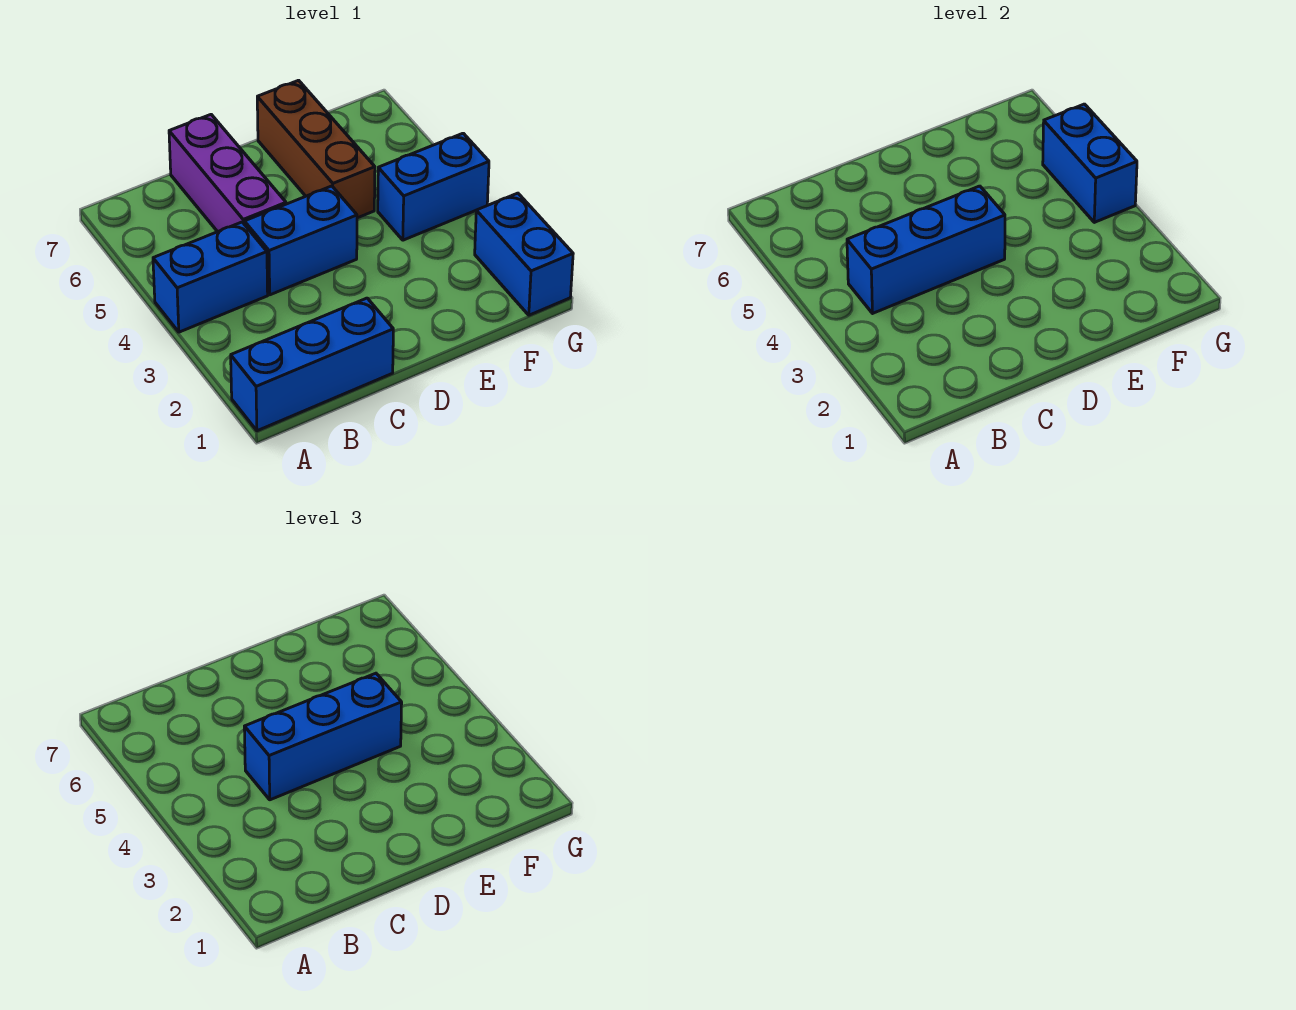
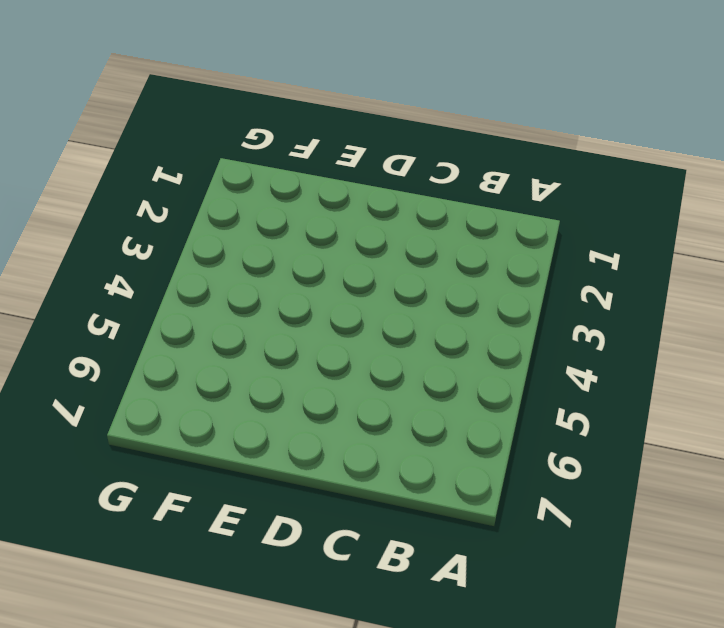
none -> blue brick A1:C1 level 1
none -> blue brick A4:B4 level 1

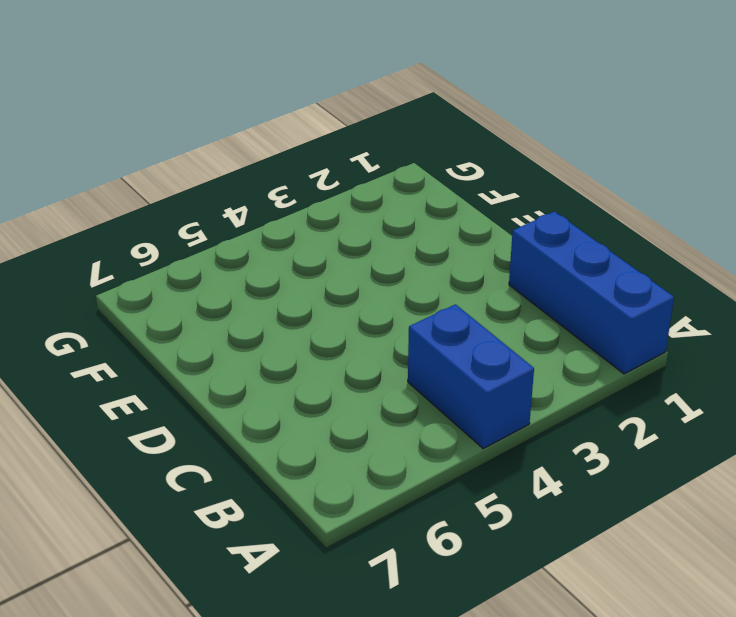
none -> blue brick C4:D4 level 1
none -> purple brick C5:C7 level 1

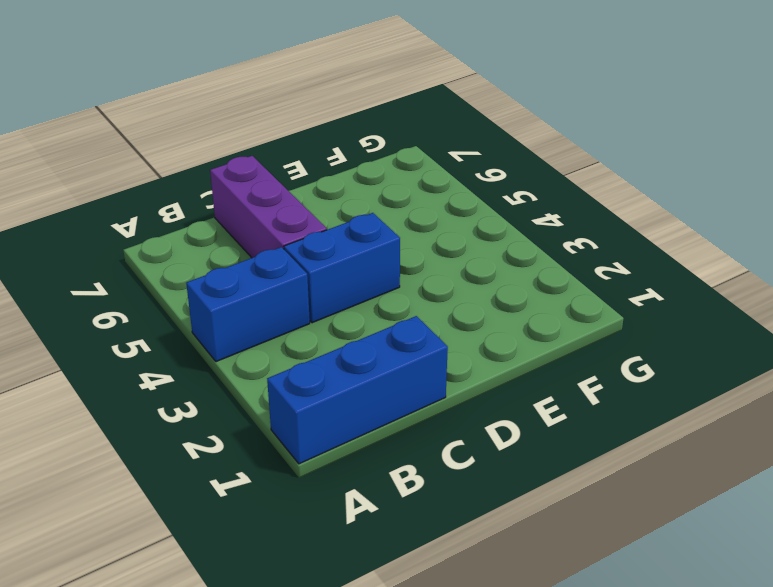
none -> brown brick E5:E7 level 1
none -> blue brick F4:G4 level 1

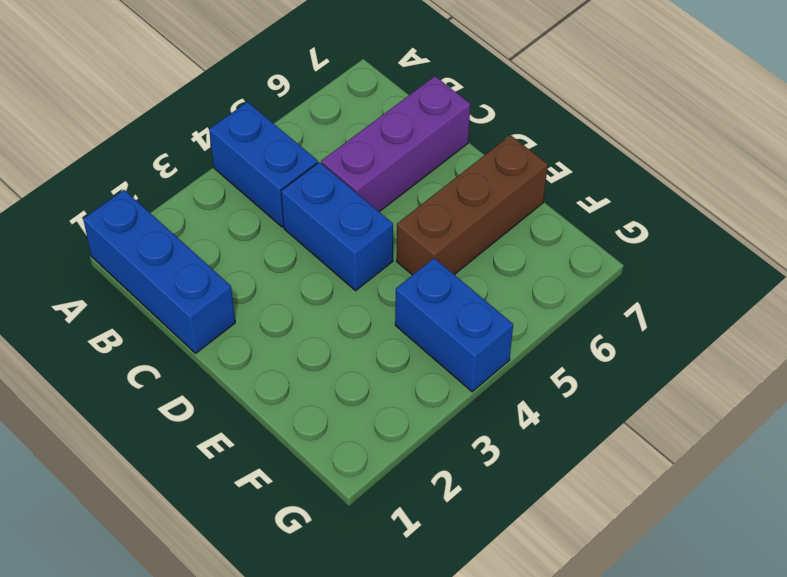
none -> blue brick G1:G2 level 1
none -> blue brick B4:D4 level 2

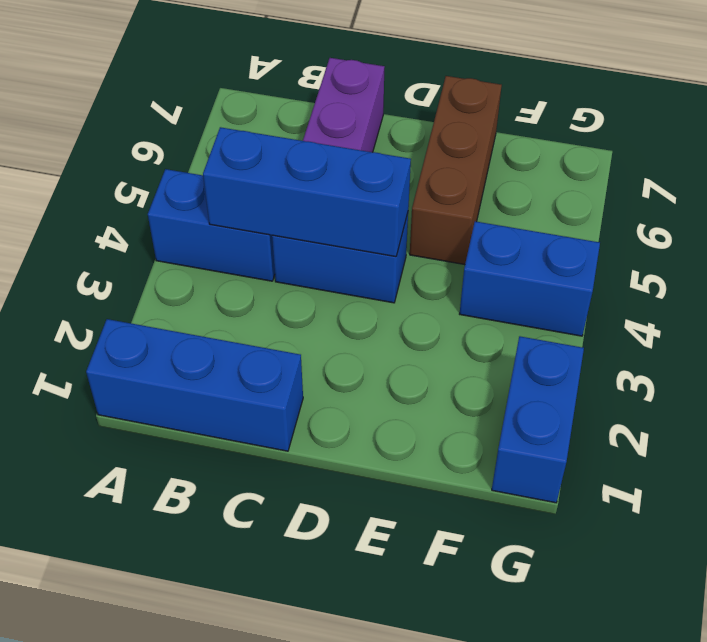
none -> blue brick G4:G5 level 2
none -> blue brick C4:E4 level 3

